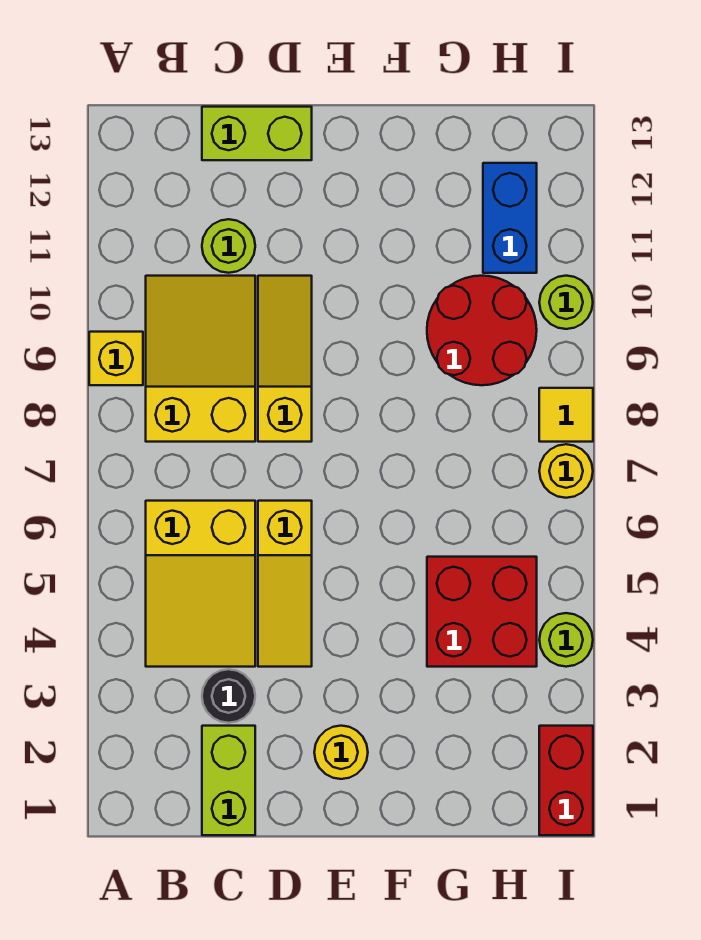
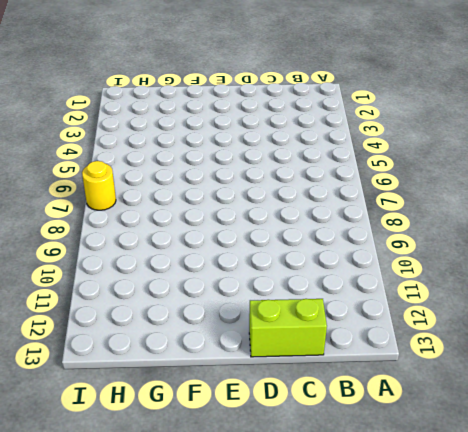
none -> yellow brick A9 level 1
none -> yellow slope B4:C6 level 1 top 6
none -> yellow slope B8:C10 level 1 top 8

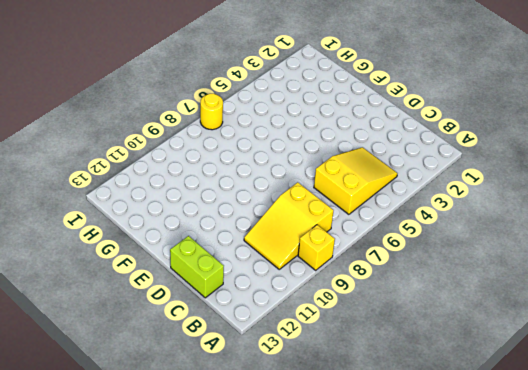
none -> lime brick C1:C2 level 1
none -> black round brick C3 level 1
none -> lime round brick C11 level 1

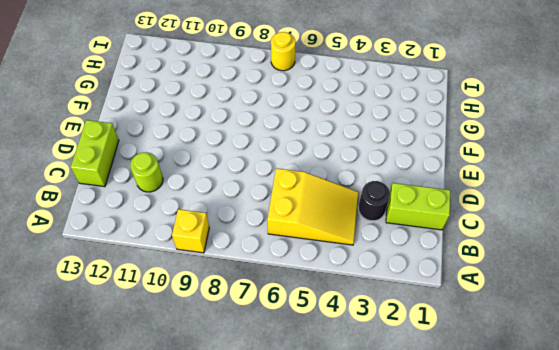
none -> yellow slope B8:C10 level 1 top 8
none -> yellow slope D4:D6 level 1 top 6
none -> yellow slope D8:D10 level 1 top 8

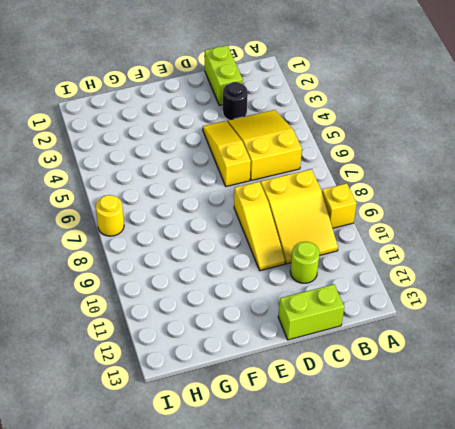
none -> yellow round brick E2 level 1
none -> red brick G4:H5 level 1
none -> red round brick G9:H10 level 1

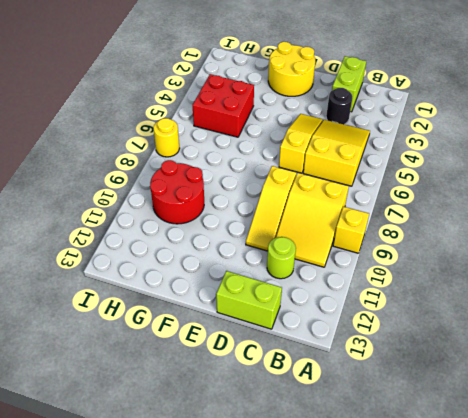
yellow round brick E1:F2 level 1 -> yellow round brick E2 level 1
none -> blue brick H11:H12 level 1
none -> red brick I1:I2 level 1
none -> lime round brick I4 level 1

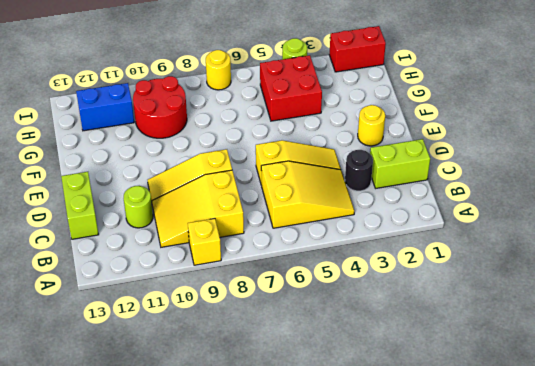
none -> yellow tile I8 level 1
none -> lime round brick I10 level 1

